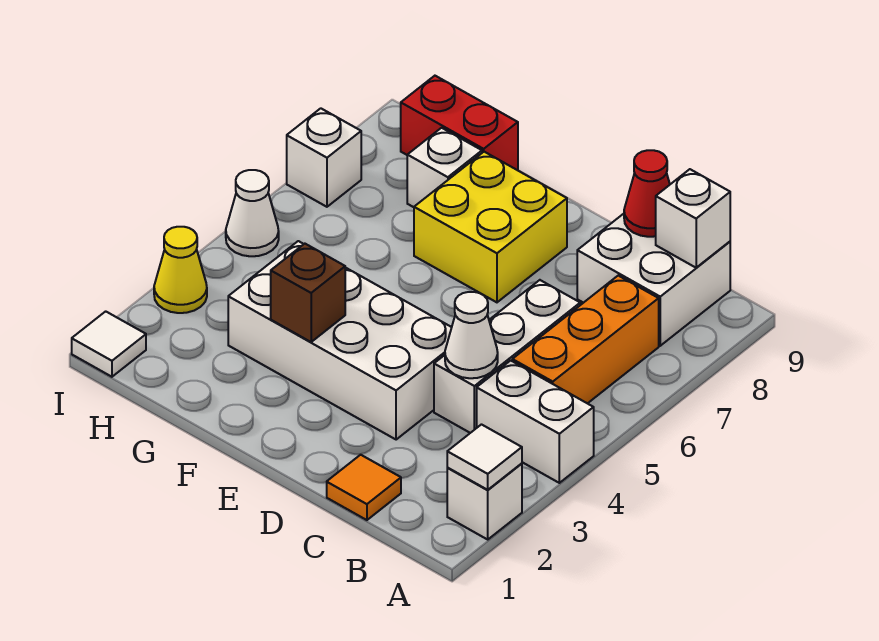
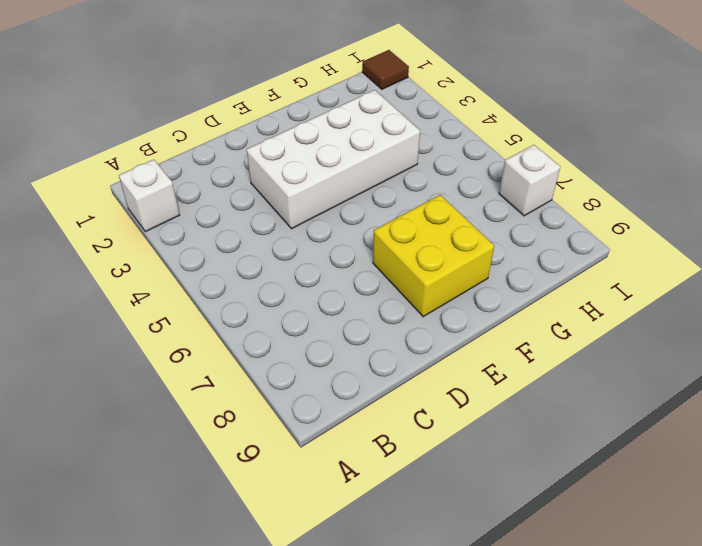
brown tile I1 level 1 -> white tile I1 level 1
none -> white brick A4:B4 level 1
none -> orange brick B5:B7 level 1
none -> white brick B8:C9 level 1

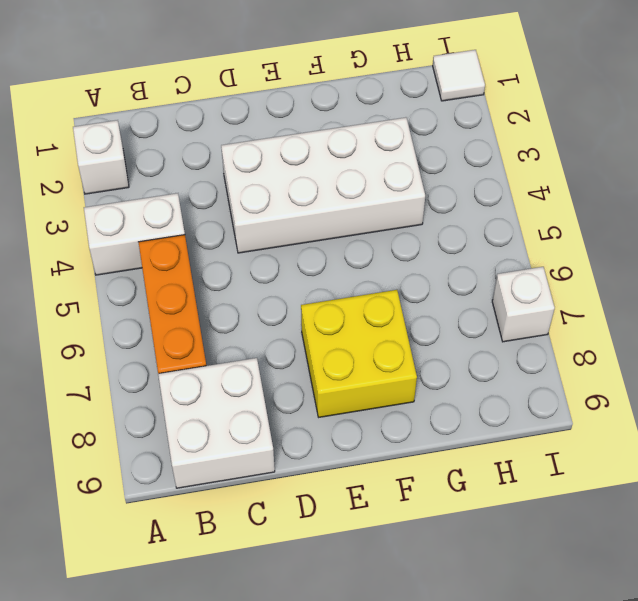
none -> orange tile C1 level 1
none -> white brick C4:C6 level 1
none -> white brick G8 level 1

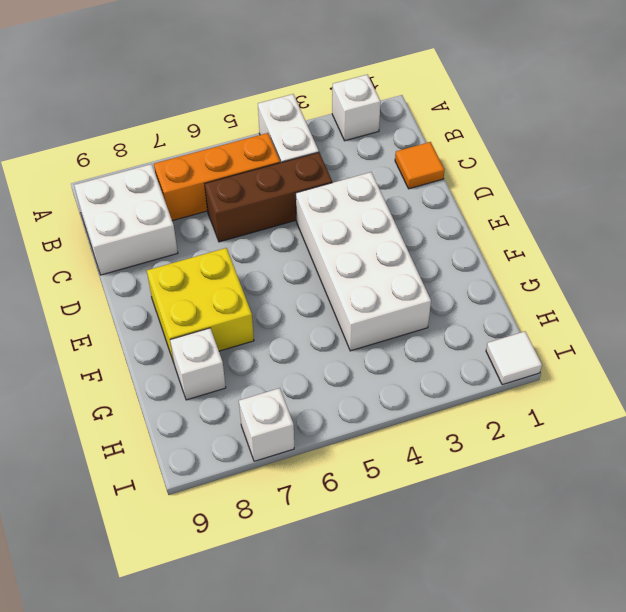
brown brick C4:C6 level 1 -> white brick C4:C6 level 1
none -> red brick G9:H9 level 1
none -> yellow cone I3 level 1
none -> white cone I5 level 1

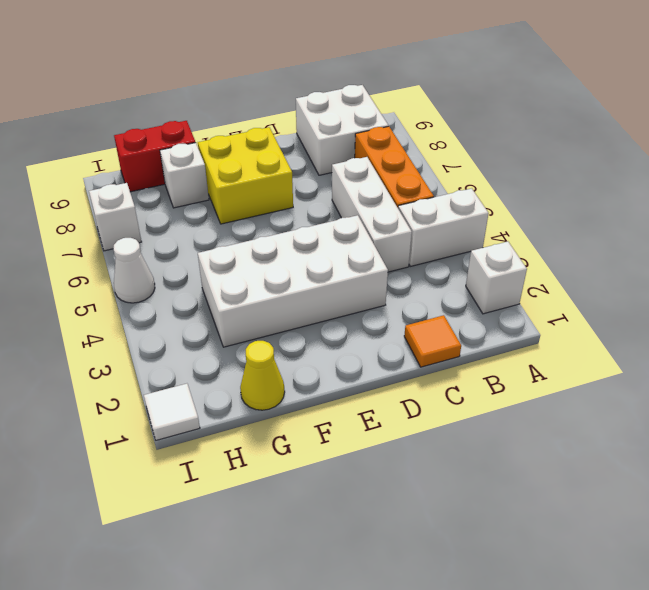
yellow cone G1 level 1 -> yellow cone I3 level 1
none -> white tile A2 level 2
none -> white brick B9 level 2
none -> white cone C4 level 2

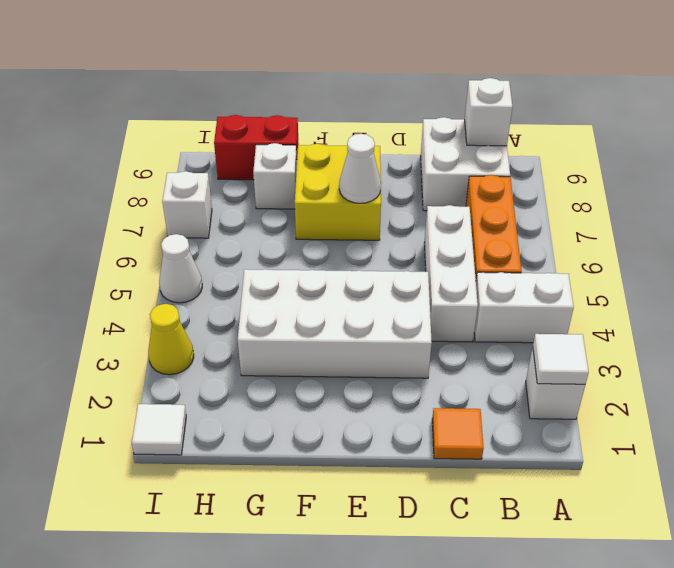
white cone E7 level 2 -> white cone C4 level 2
none -> red cone C9 level 2
none -> brown brick F3 level 2

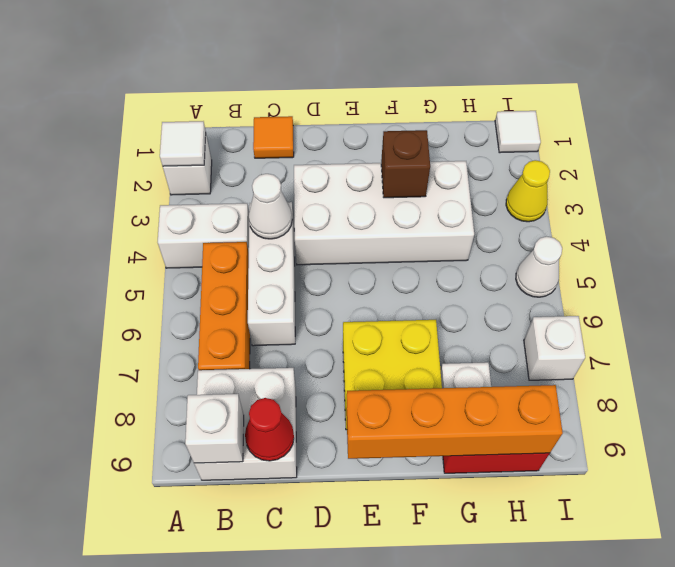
orange brick E9:H9 level 2 -> none

